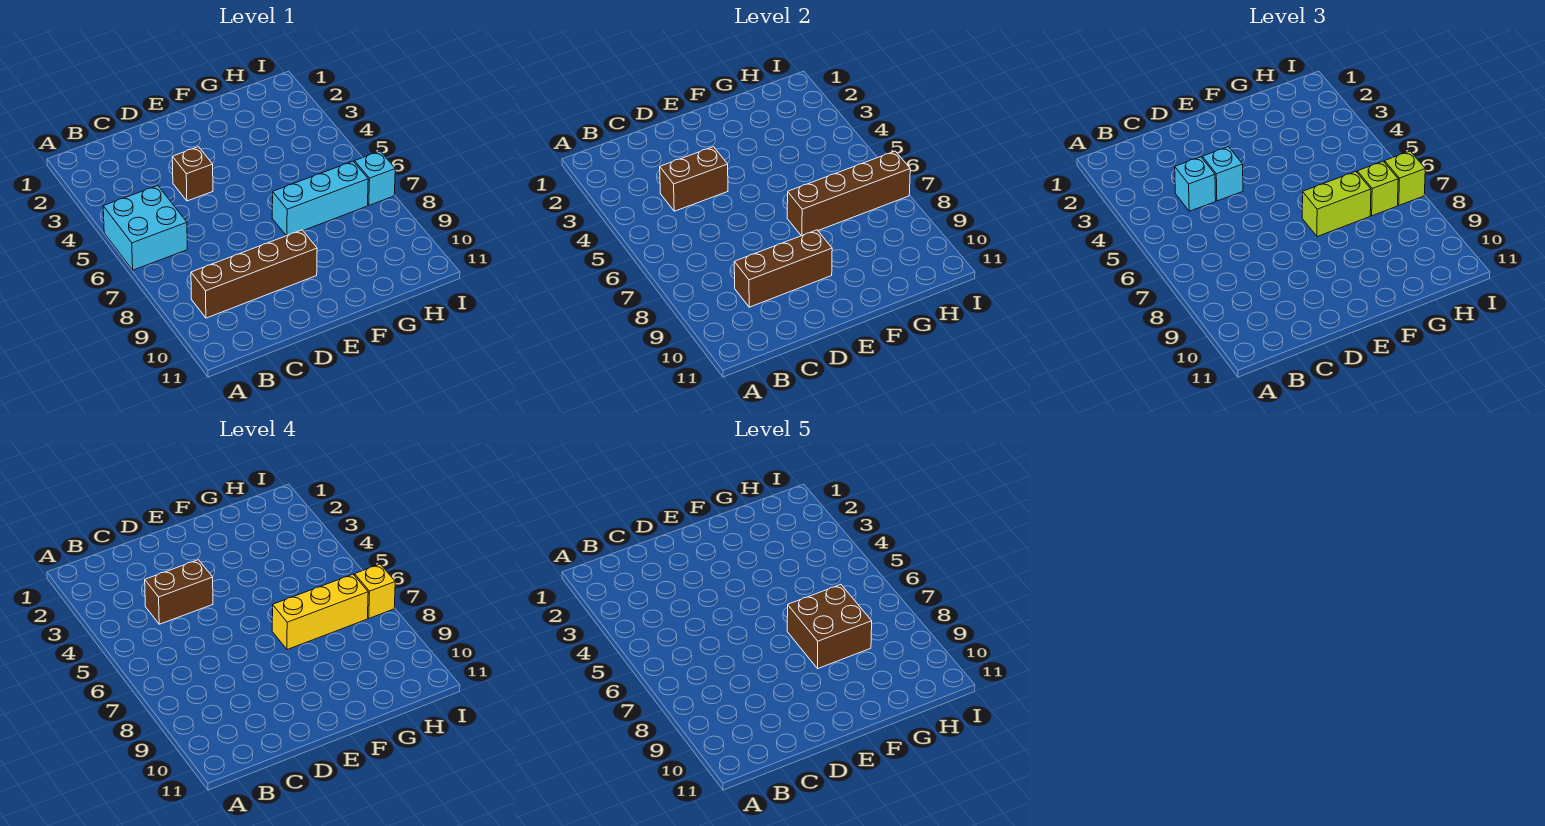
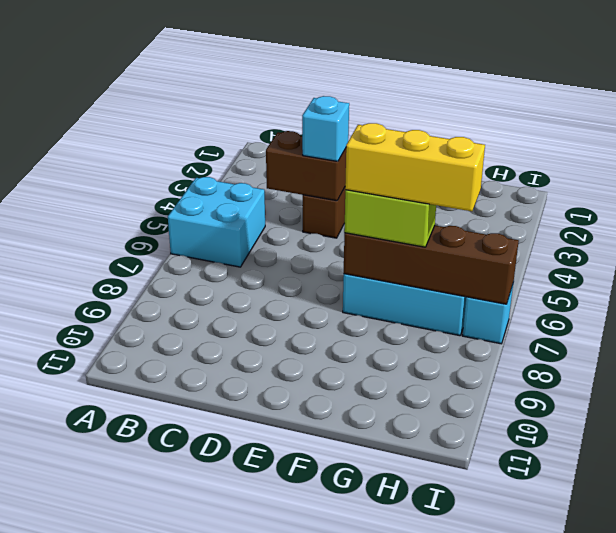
none -> brown brick B9:E9 level 1
none -> brown brick C9:E9 level 2
none -> cyan brick C4 level 3

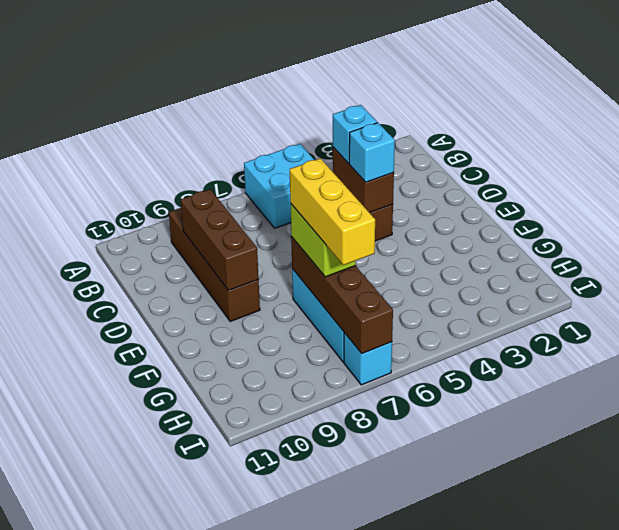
none -> lime brick H7 level 3
none -> lime brick I7 level 3
none -> brown brick C4:D4 level 4

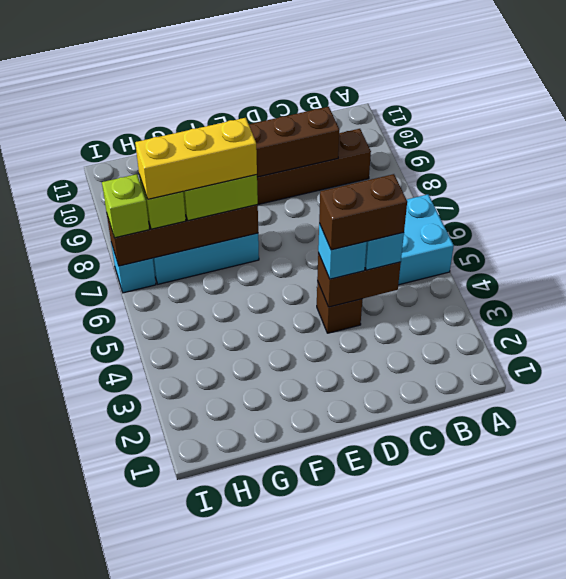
none -> yellow brick I7 level 4
none -> brown brick F7:G8 level 5

